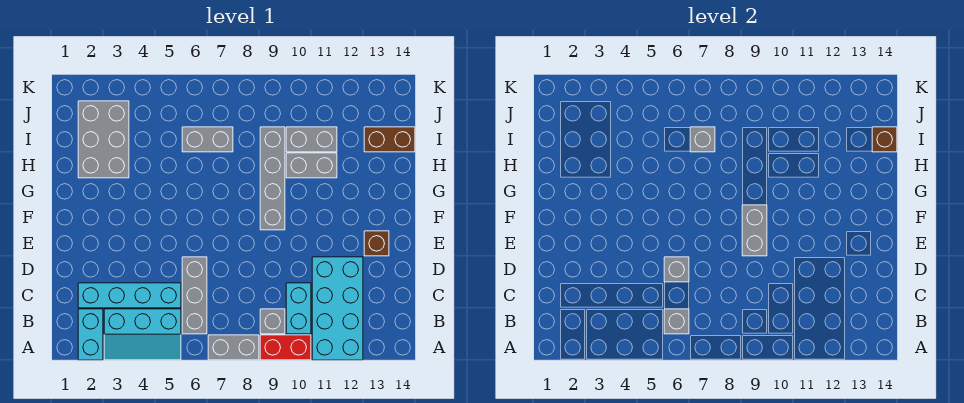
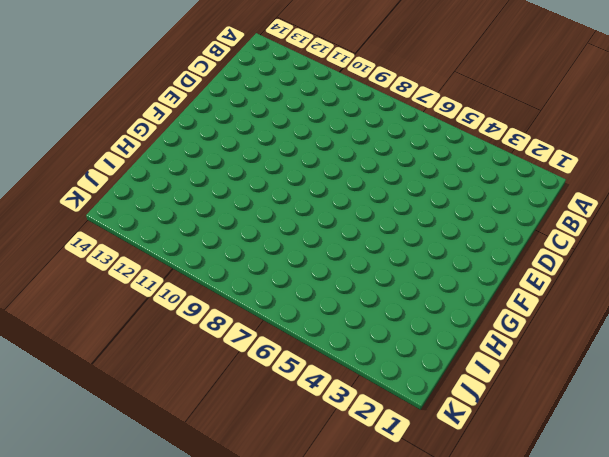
none -> cyan brick A2:B2 level 1
none -> cyan slope A3:B5 level 1 top B
none -> grey brick A7:A8 level 1

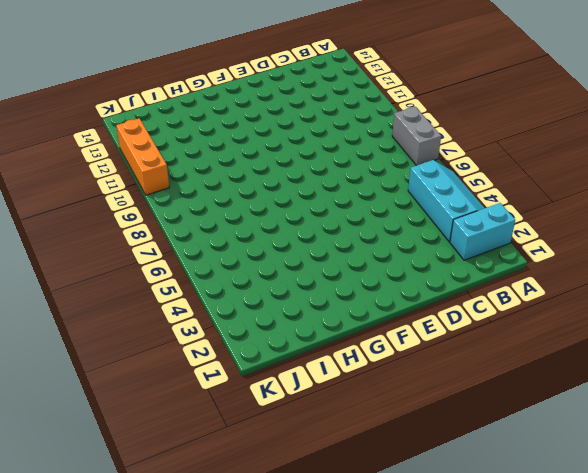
orange brick K10:K12 level 1 -> none
none -> red brick A9:A10 level 1
none -> cyan brick A11:D12 level 1
none -> grey brick B6:D6 level 1

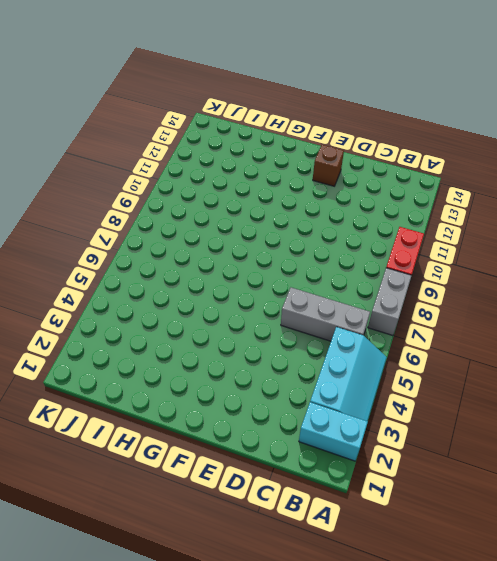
none -> cyan brick A11:D12 level 1
none -> grey brick B9 level 1
none -> cyan brick B10:C10 level 1

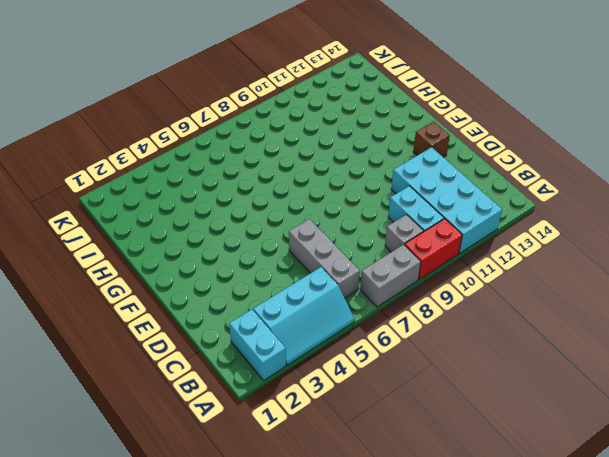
none -> cyan brick C2:C5 level 1
none -> grey brick F9:I9 level 1
none -> grey brick H2:J3 level 1

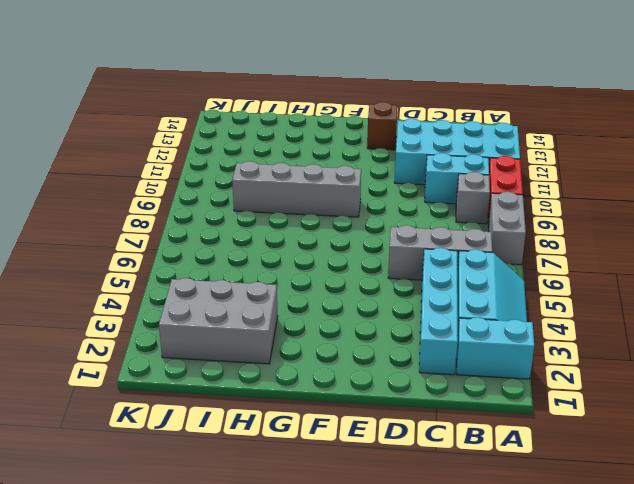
none -> grey brick H10:H11 level 1
none -> grey brick I6:I7 level 1
none -> grey brick I10:I11 level 1

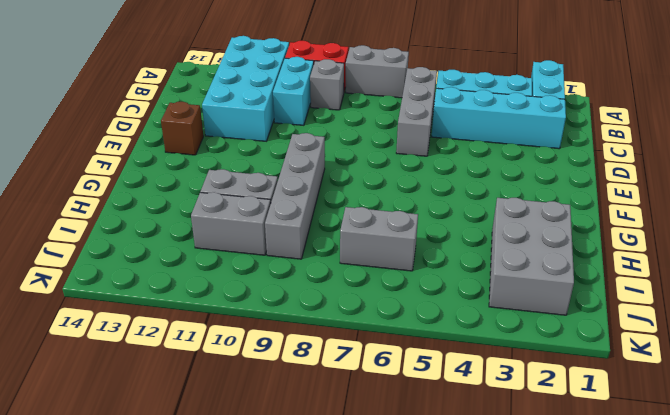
none -> brown brick I13:I14 level 1
none -> grey brick B6 level 2
none -> grey brick D6 level 2

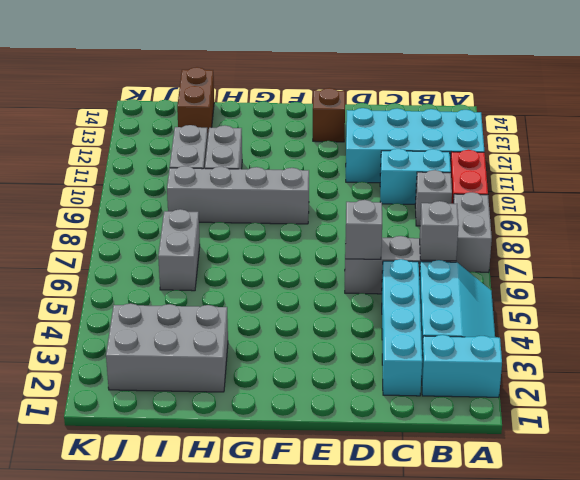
none -> grey brick E9:F9 level 2
none -> grey brick I7 level 2
none -> brown brick I14 level 2

